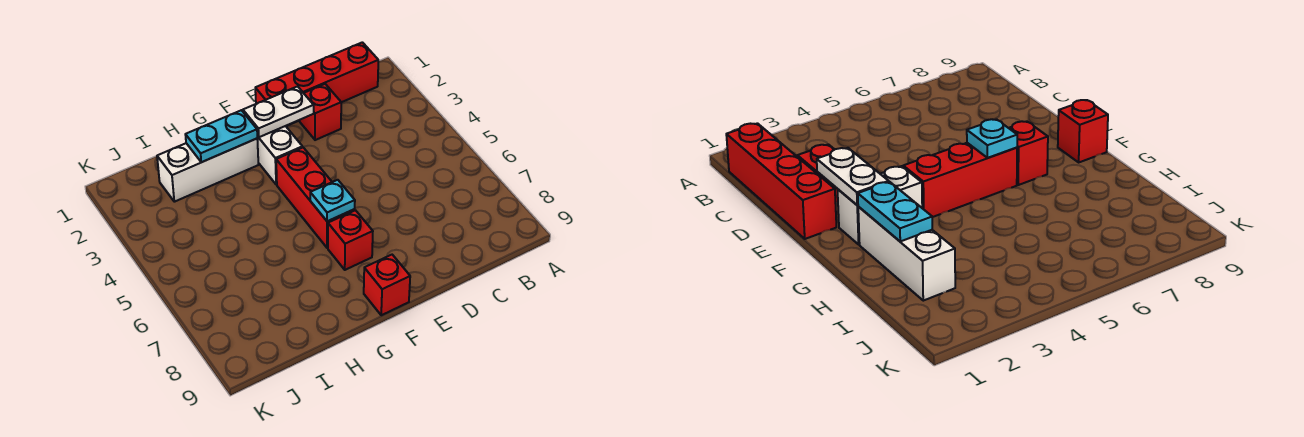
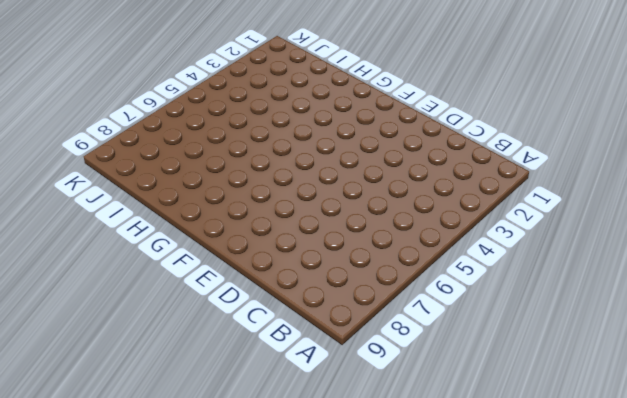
none -> red brick B1:E1 level 1
none -> red brick D2 level 1

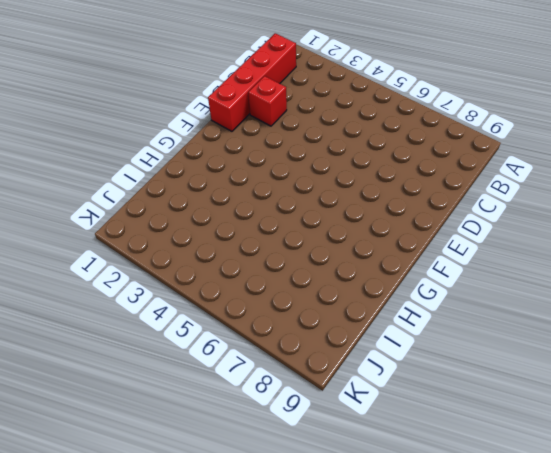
none -> white brick F2:F3 level 1
none -> red brick F4:F6 level 1

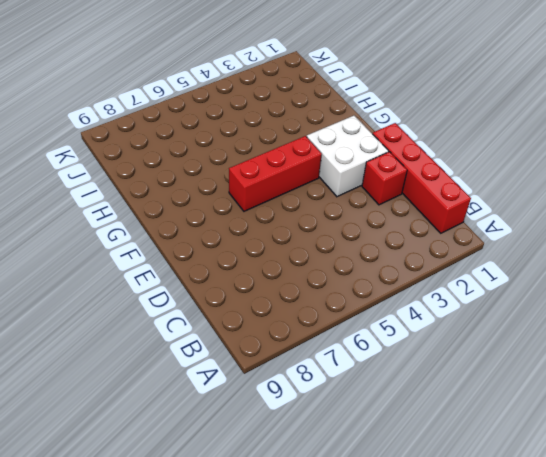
white brick E2:F3 level 1 -> white brick F2:F3 level 1
none -> red brick F7 level 1
none -> red brick F9 level 1

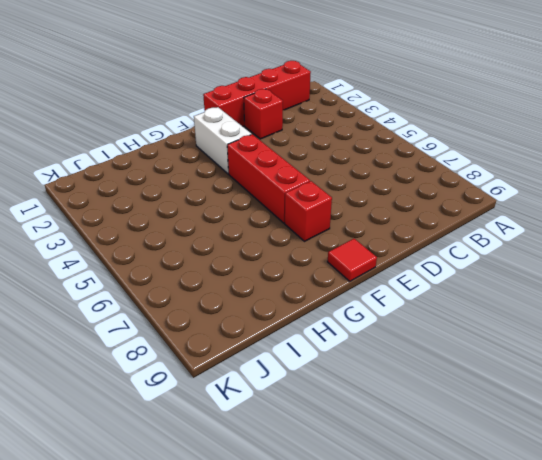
red tile F9 level 1 -> red brick F9 level 1
none -> white brick G2:I2 level 1
none -> white plate E2:F2 level 2

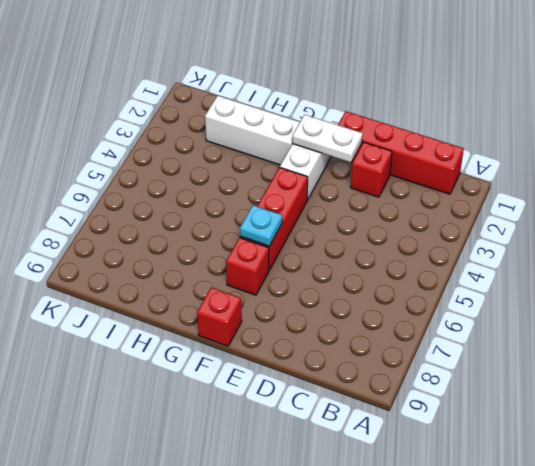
none -> cyan plate G2:H2 level 2

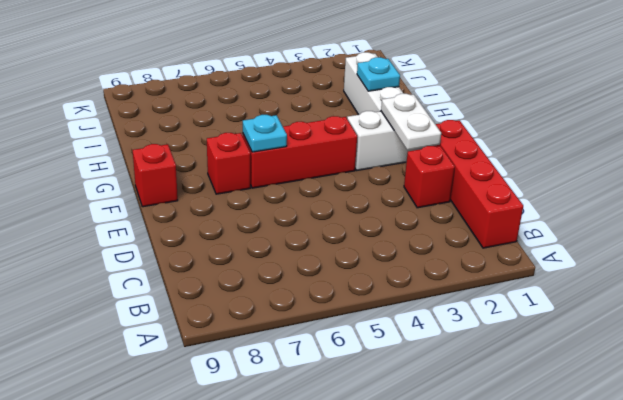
cyan plate H2 level 2 -> cyan plate G2:H2 level 2

